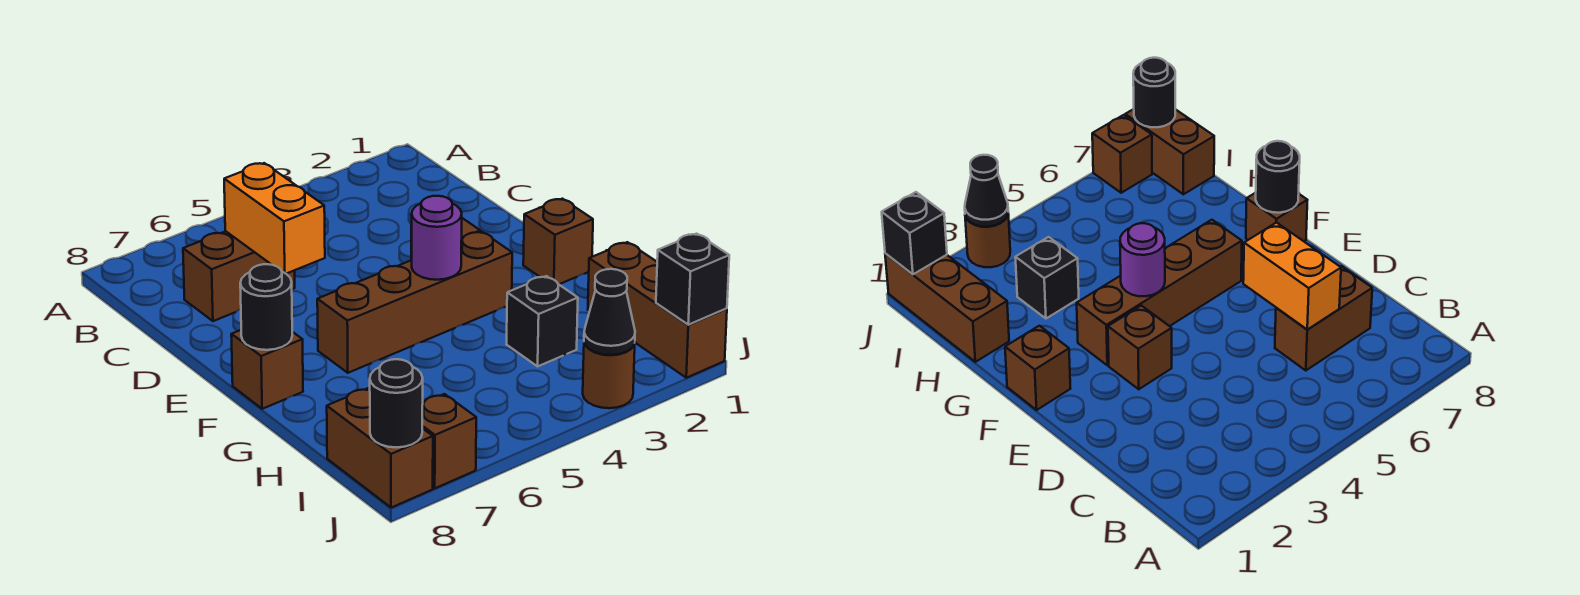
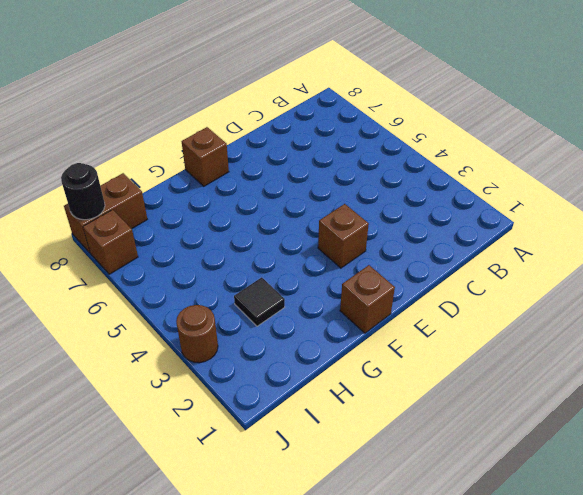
black tile H3 level 1 -> black brick H3 level 1
none -> brown brick C6:C7 level 1
none -> brown brick F3:F6 level 1
none -> brown brick H1:J1 level 1

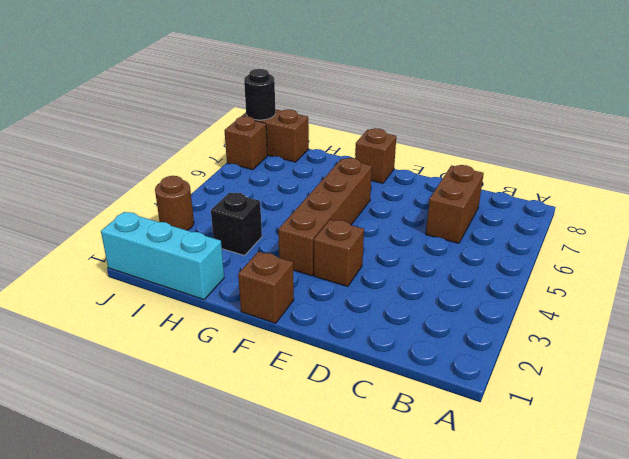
cyan brick H1:J1 level 1 -> brown brick H1:J1 level 1
none -> orange brick C6:D6 level 2
none -> purple round brick F4 level 2
none -> black round brick F8 level 2

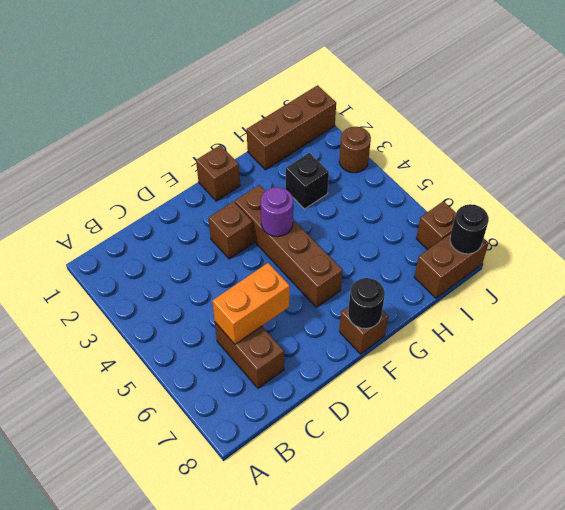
none -> black brick J1 level 2
none -> black cone J3 level 2

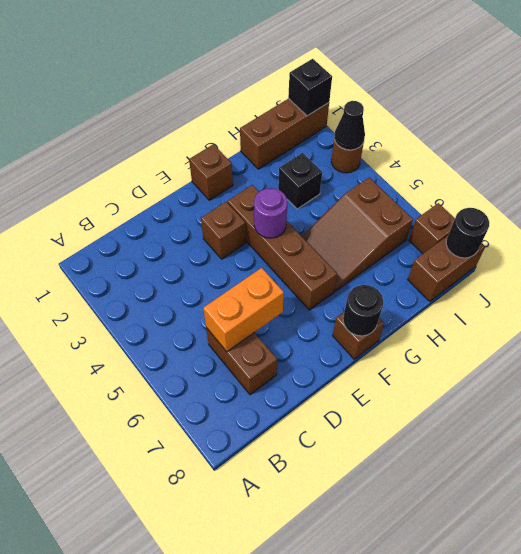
brown slope G5:I6 level 1 top I -> none

